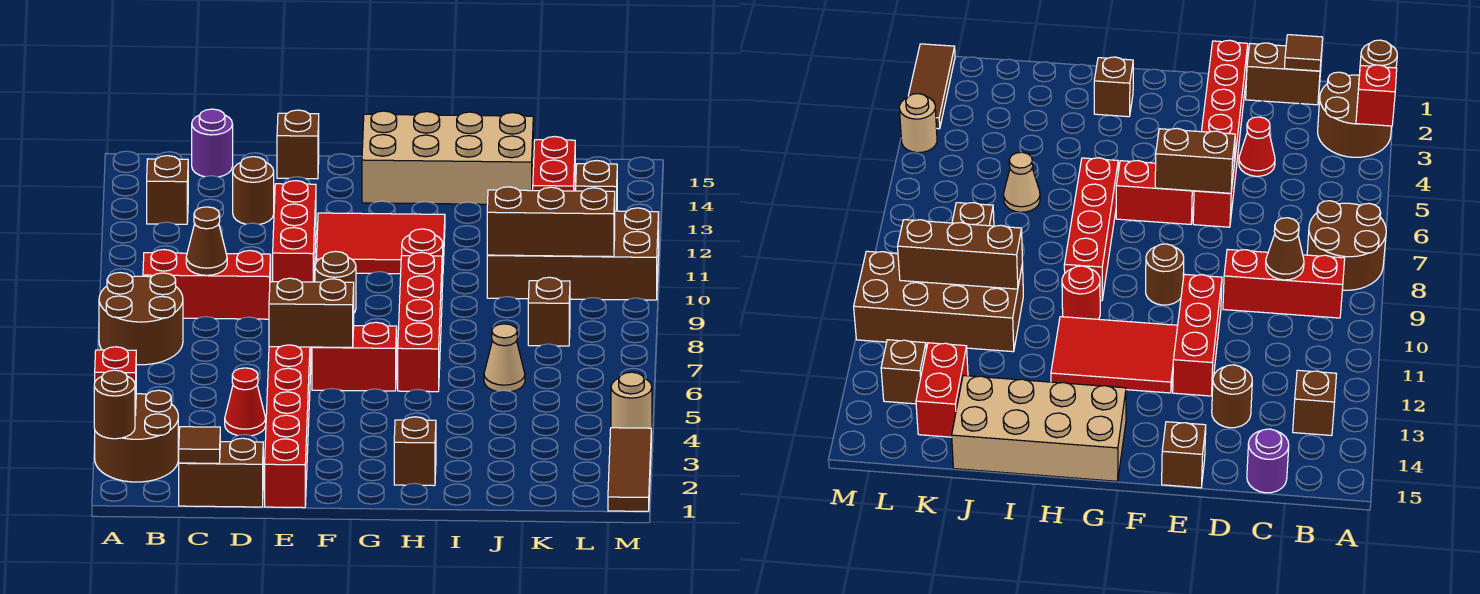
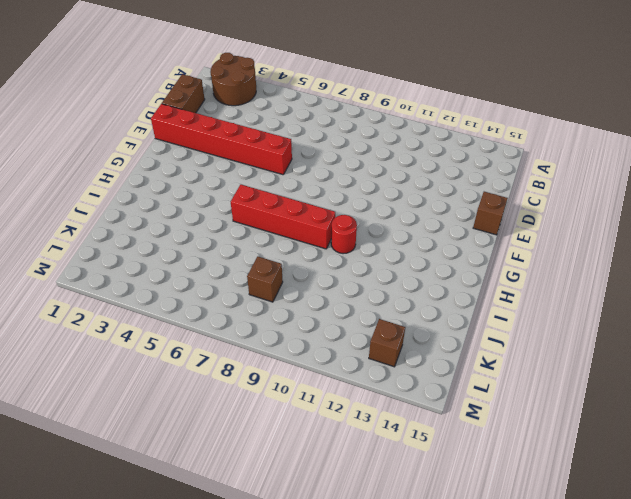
none -> brown round brick A7:B8 level 1
none -> red brick B9:D9 level 1
none -> brown brick B13 level 1
none -> purple round brick C15 level 1

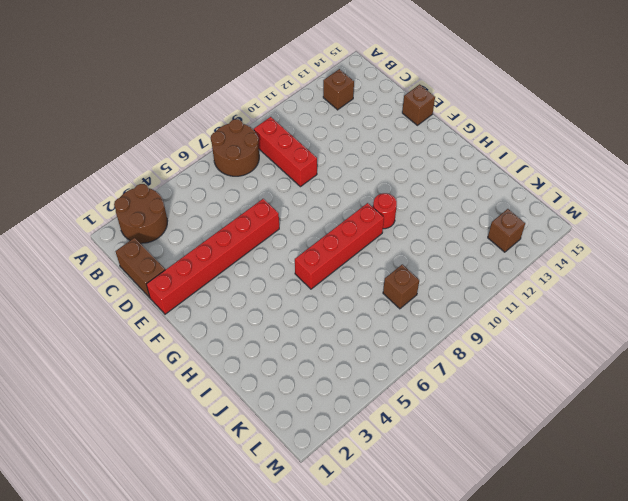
none -> purple round brick C15 level 1
none -> red cone D4 level 1
none -> brown round brick D13 level 1
none -> red brick E10:E12 level 1

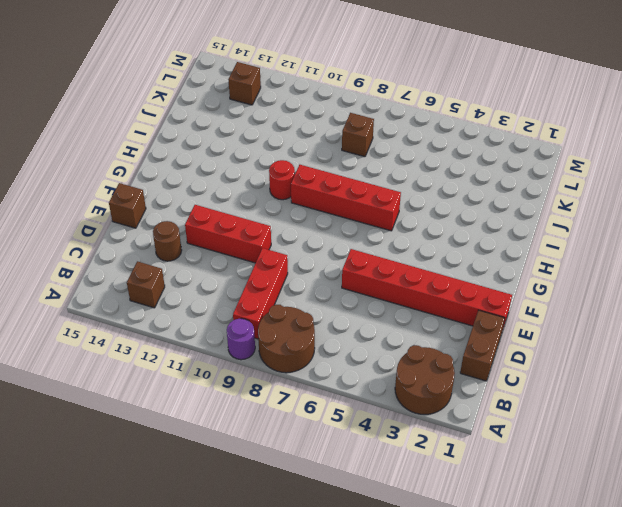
purple round brick A9 level 1 -> purple round brick C15 level 1
none -> red cone D4 level 1
none -> red brick F6:G6 level 1
none -> brown round brick F9 level 1
none -> red tile F11:H12 level 1

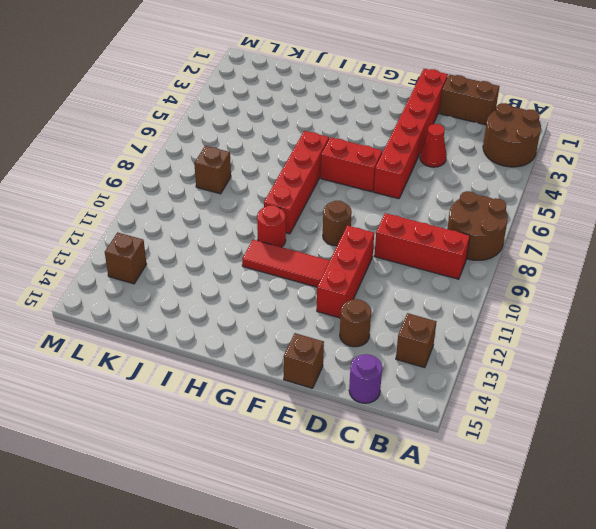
red tile F11:H11 level 1 -> red tile F11:H12 level 1
none -> tan brick G14:J15 level 1
none -> brown brick H2 level 1
none -> tan cone J6 level 1
none -> brown brick J10:M11 level 1

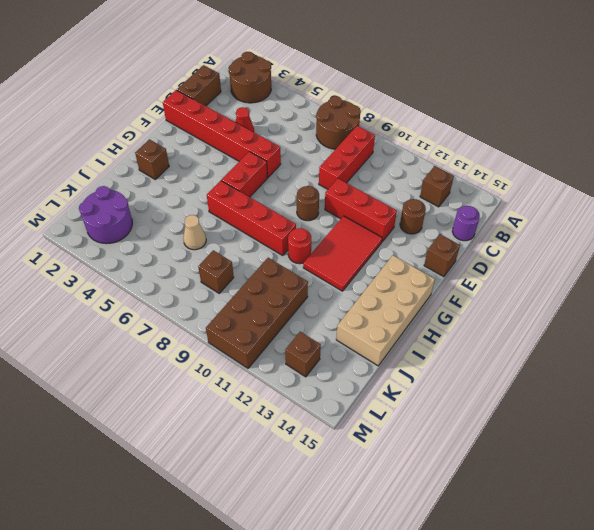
purple round brick K2:L3 level 1 -> none
none -> red brick K13:K14 level 1
none -> brown tile M1:M3 level 1
none -> tan round brick M4 level 1
none -> brown round brick A2 level 2

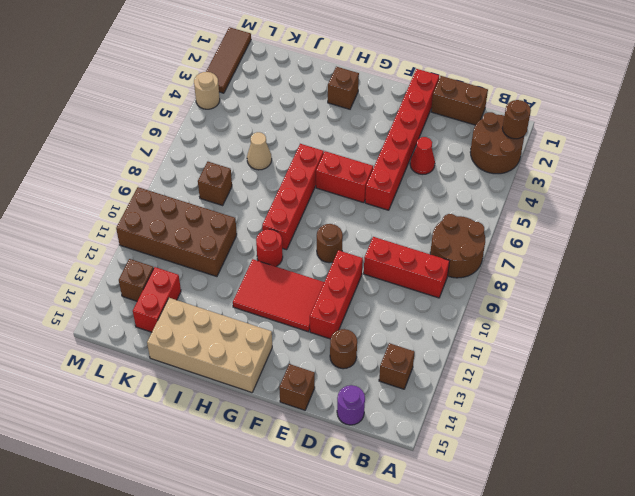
none -> red brick A3 level 2
none -> brown tile C1 level 2
none -> brown cone C9 level 2
none -> brown brick E6:F6 level 2

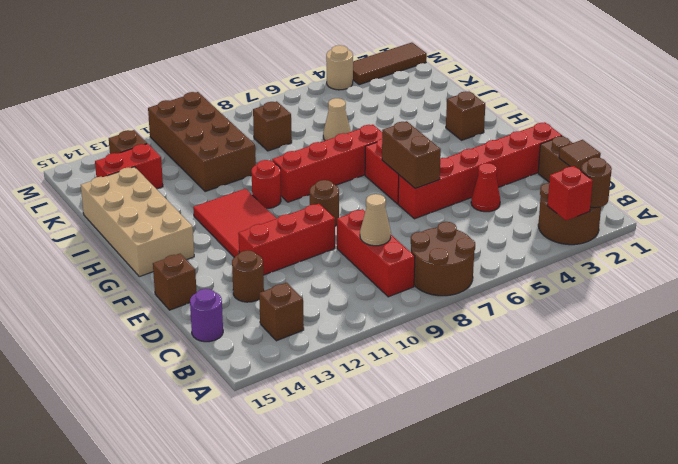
tan cone C9 level 2 -> brown cone C9 level 2
none -> brown brick J10:L10 level 2

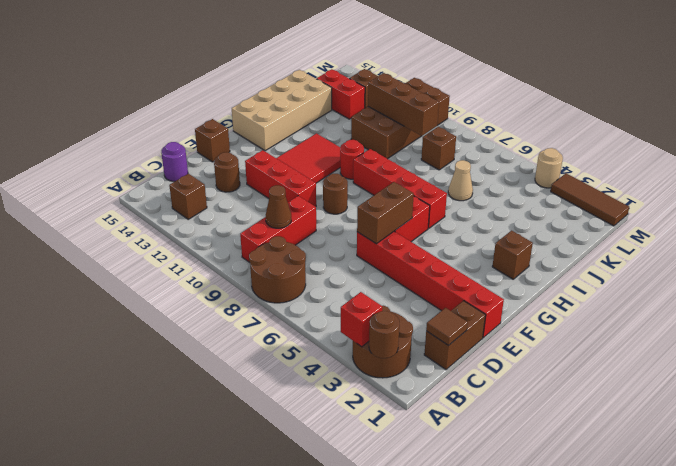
brown brick K9:K11 level 2 -> brown brick J10:L10 level 2
none -> red cone D4 level 1

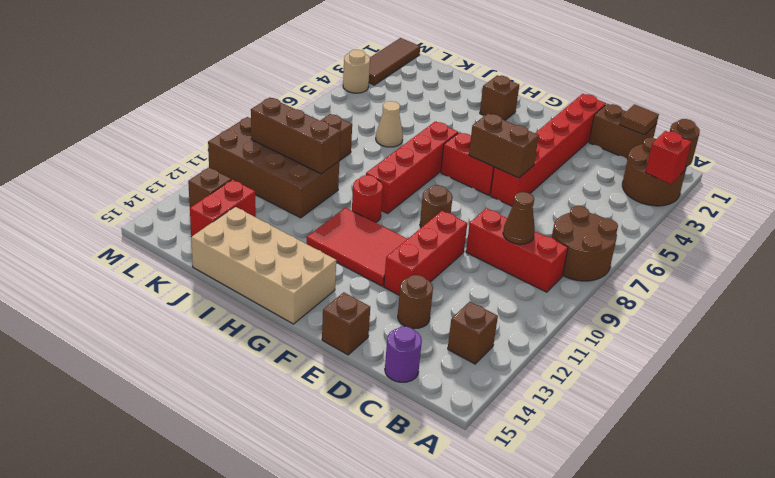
none -> red cone D4 level 1

